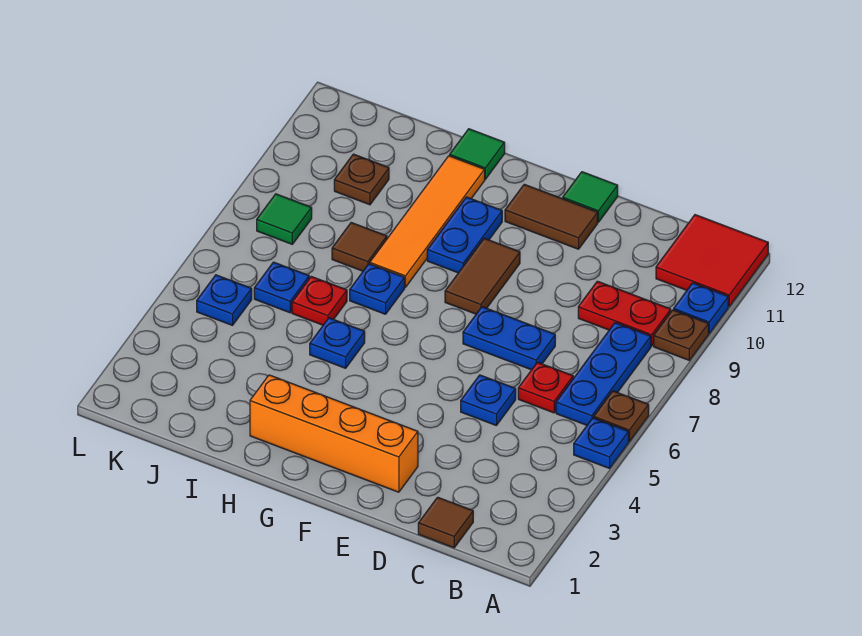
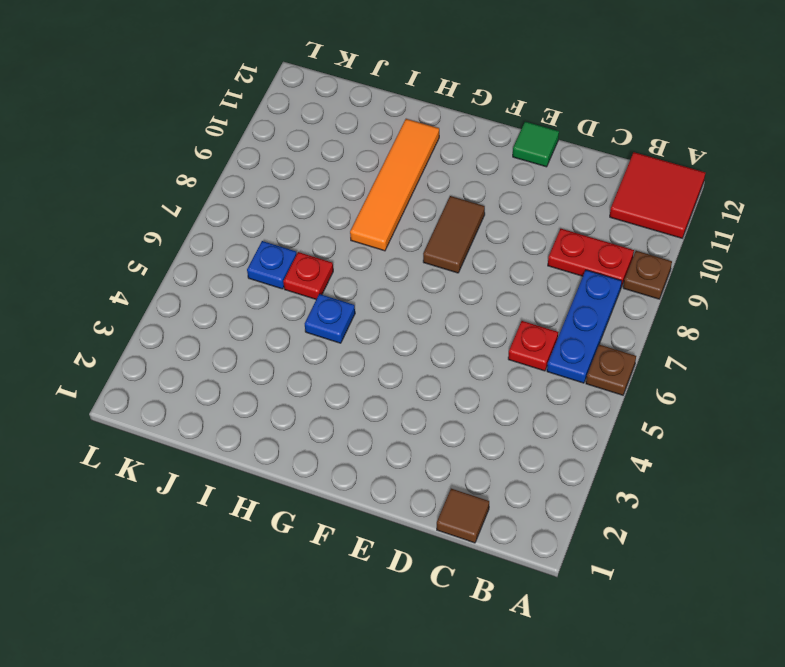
none -> blue plate A5 level 1
none -> blue plate A10 level 1
none -> blue plate D5 level 1

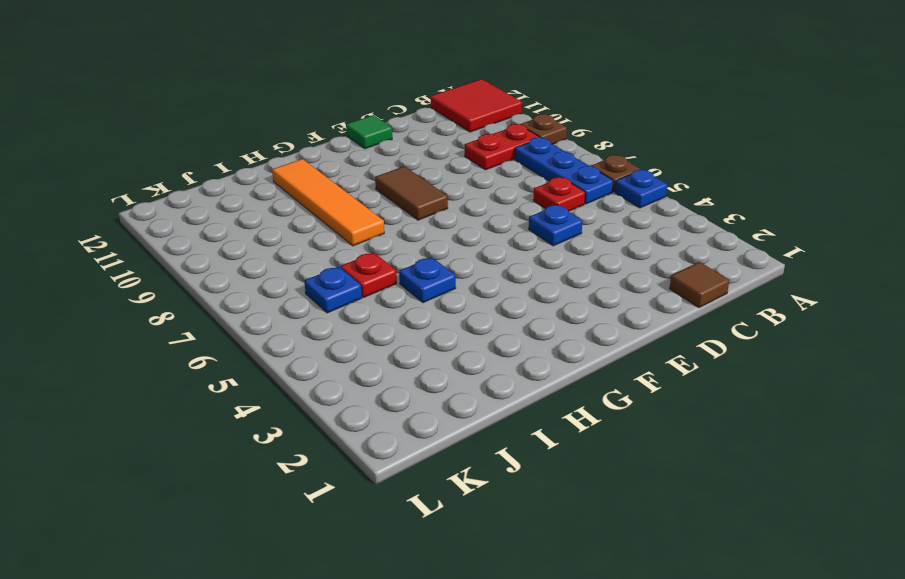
none -> blue plate A10 level 1
none -> blue plate D7:E7 level 1
none -> orange brick E2:H2 level 1

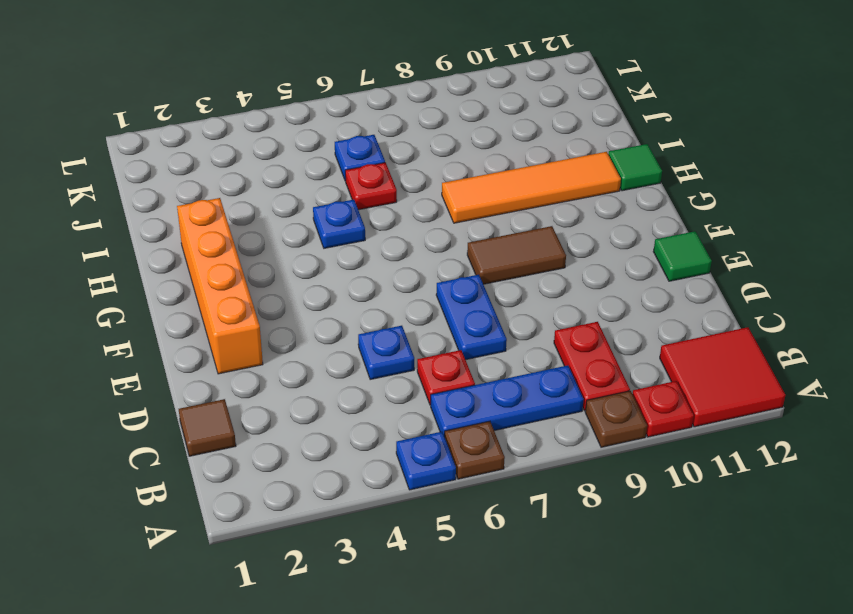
red plate A10 level 1 -> blue plate A10 level 1
none -> brown tile E11:F11 level 1
none -> blue plate G9:G10 level 1
none -> blue plate H7 level 1

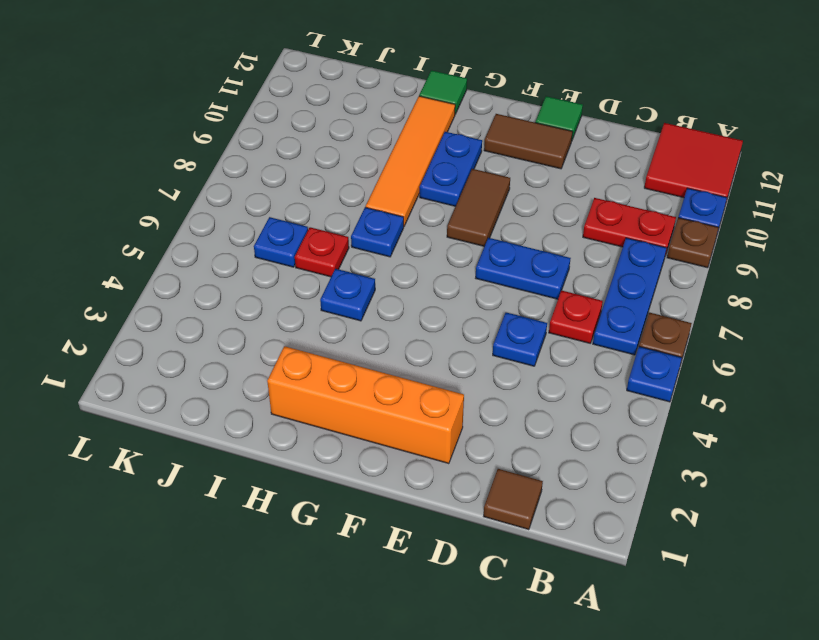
none -> brown tile I8 level 1
none -> brown plate J10 level 1
none -> blue plate K5 level 1

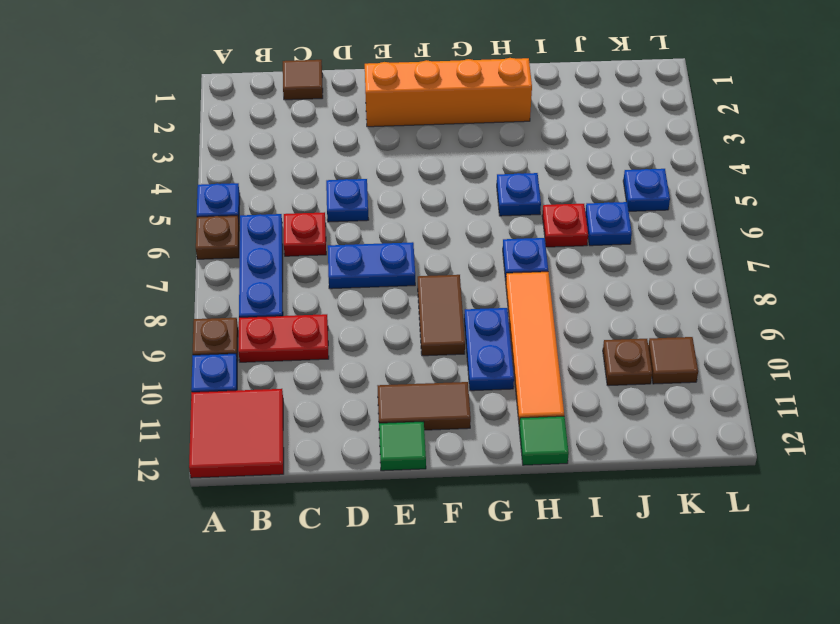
brown tile K10 level 1 -> brown tile I8 level 1
none -> green tile K8 level 1

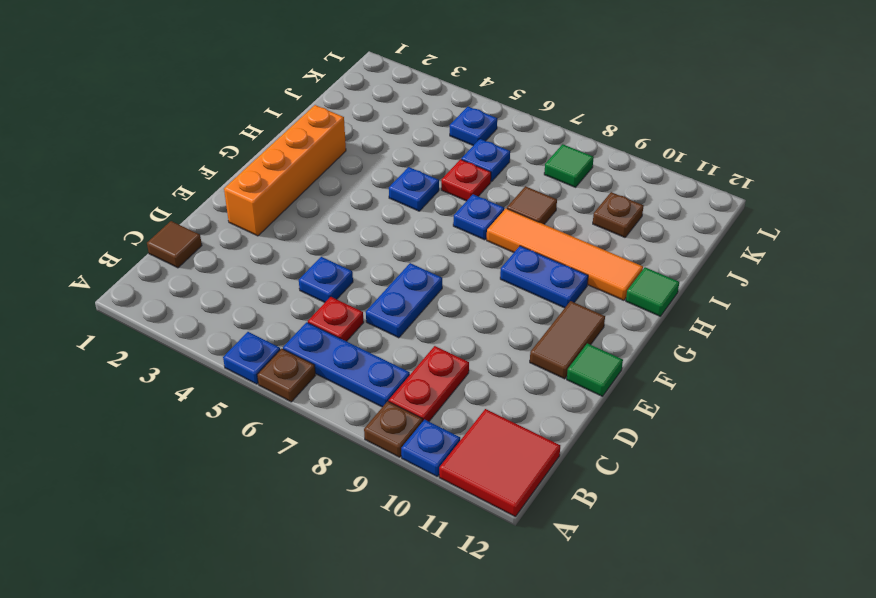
none -> brown tile F8:F9 level 1

